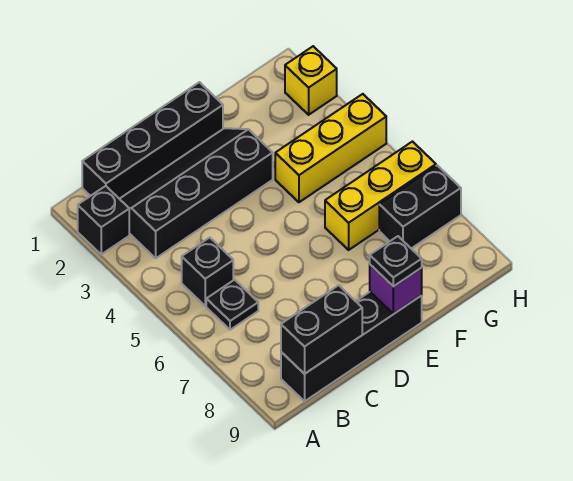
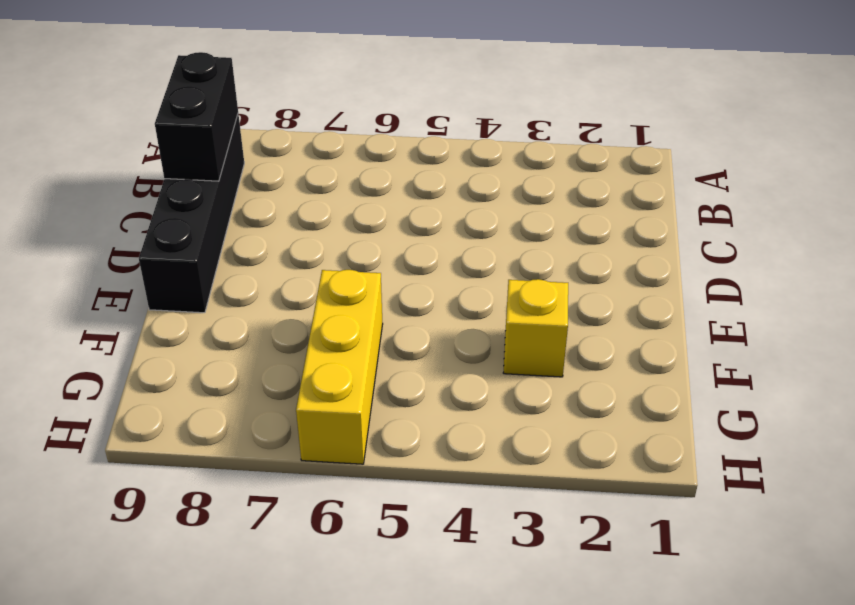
yellow brick F3 level 1 -> yellow brick H2 level 1
none -> black brick A2 level 1
none -> black brick B1:E1 level 1
none -> black slope B2:E3 level 1 top 3

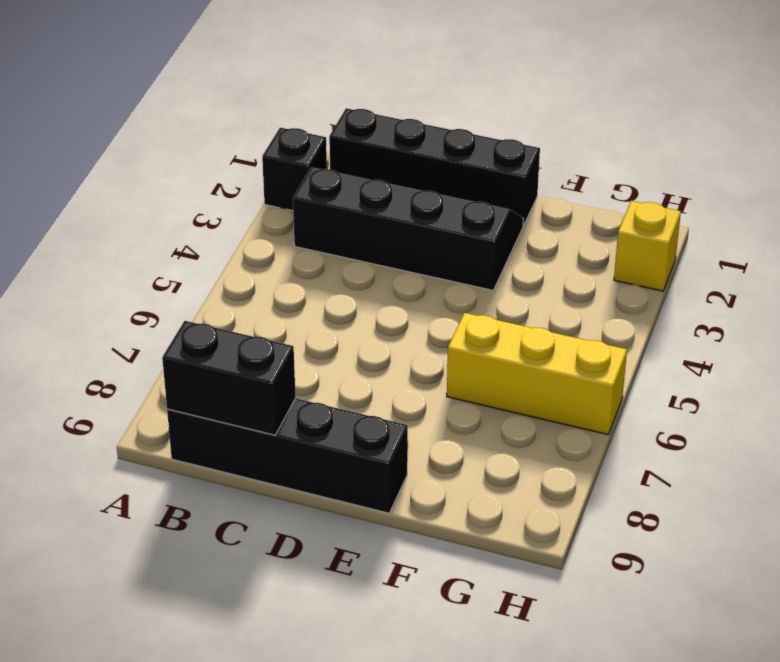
none -> black brick B5 level 1
none -> black plate B6 level 1
none -> yellow brick F4:H4 level 1

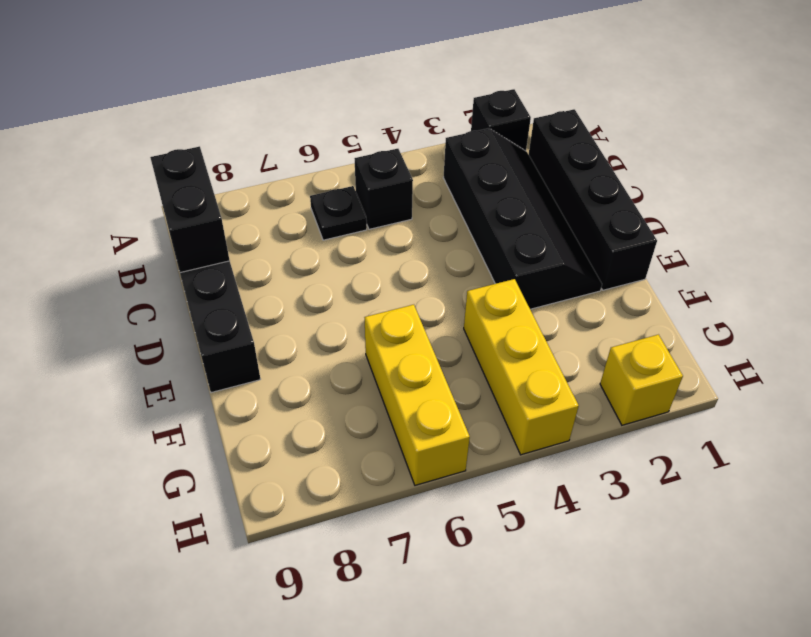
none -> black brick G7:H7 level 1
none -> purple brick E9 level 2
none -> black plate E9 level 3

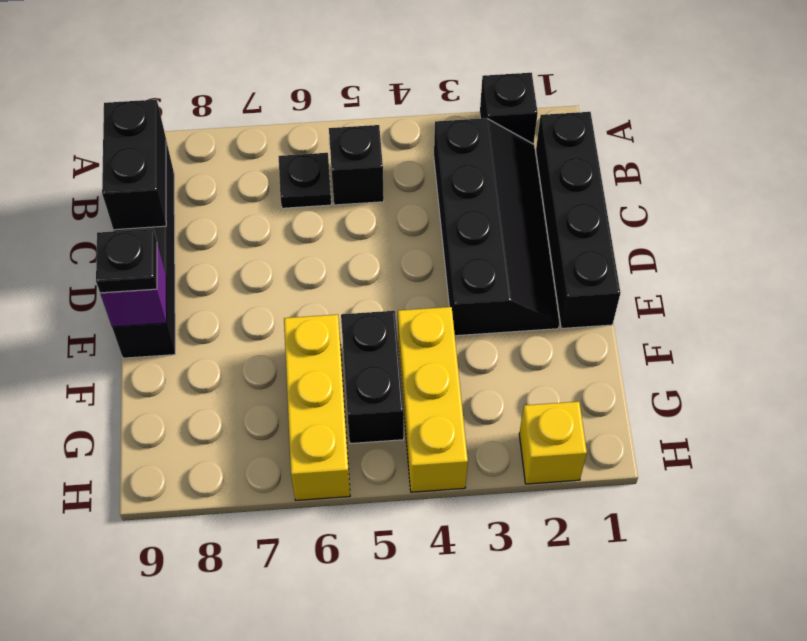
black brick F5:G5 level 1 -> black brick G7:H7 level 1

